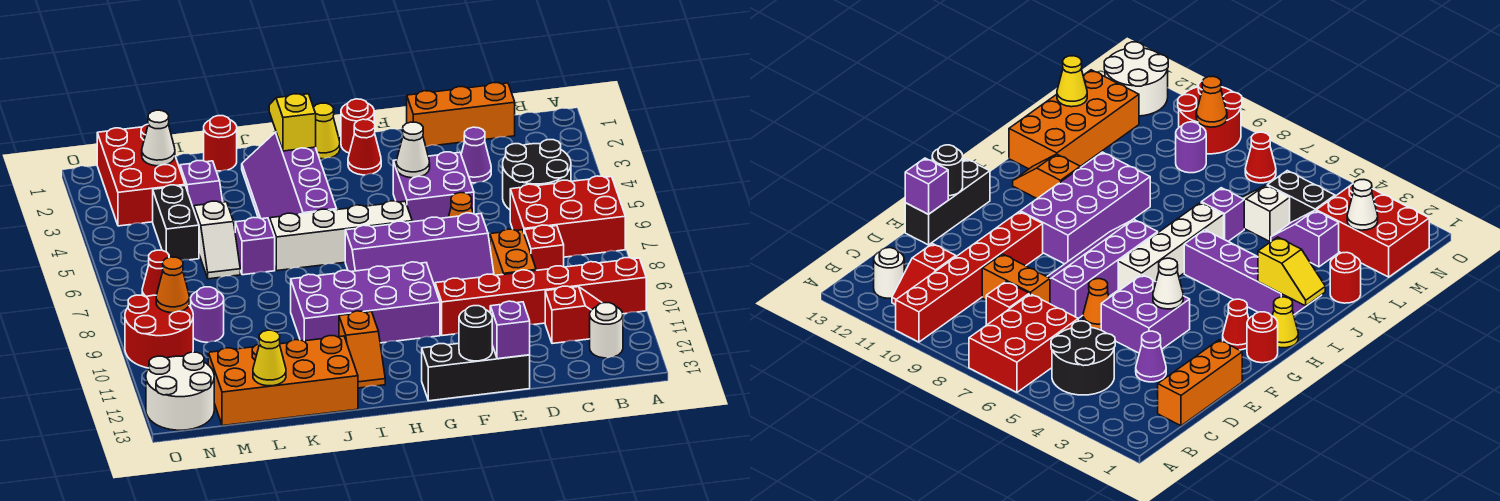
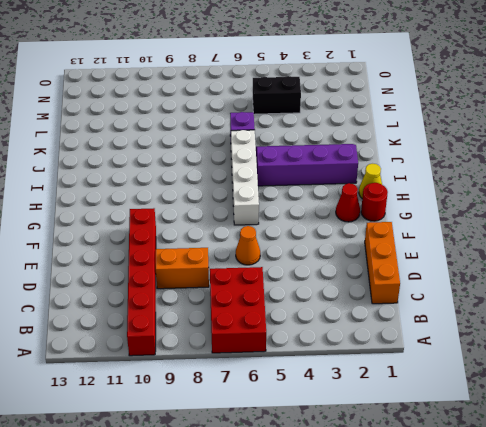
none -> black round brick B4:C5 level 1
none -> red slope B11:C11 level 1 top C
none -> white round brick B12 level 1
none -> red brick C8 level 1

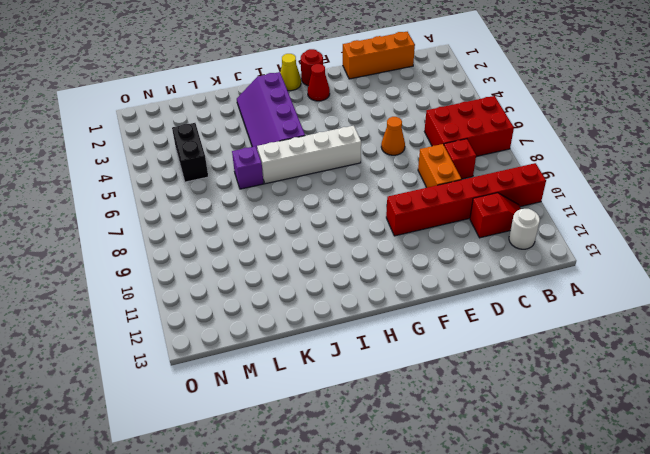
none -> black round brick B4:C5 level 1
none -> purple cone D3 level 1
none -> purple brick E4:F5 level 1
none -> purple slope E7:H8 level 1 top 7

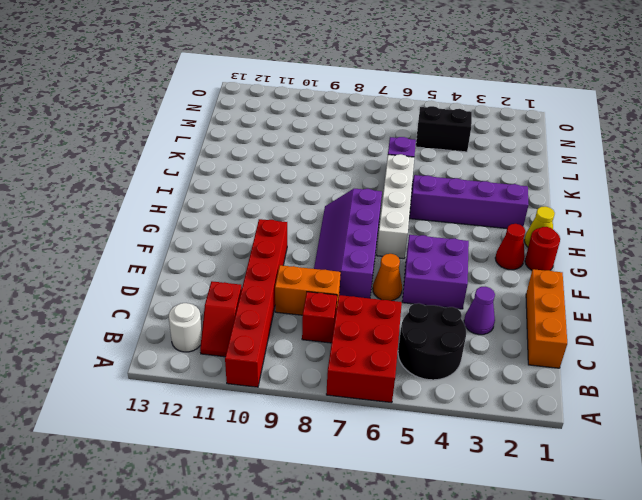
none -> black brick E13:G13 level 1
none -> purple brick G9:J10 level 1
none -> orange slope I11:I12 level 1 top 11
none -> orange brick J12:M13 level 1

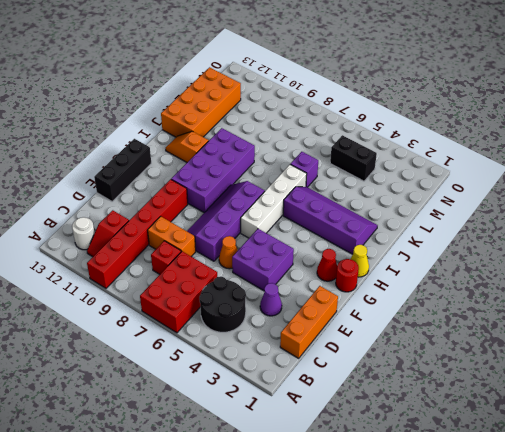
none -> red round brick K1 level 1
none -> purple slope L3:L4 level 1 top 3
none -> white slope L5:L6 level 1 top 5
none -> red brick M1:N3 level 1

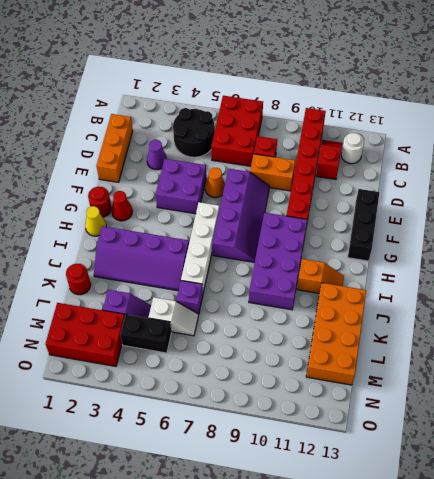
none -> purple round brick M9 level 1
none -> red cone N7 level 1
none -> red round brick N9:O10 level 1
none -> white round brick N12:O13 level 1

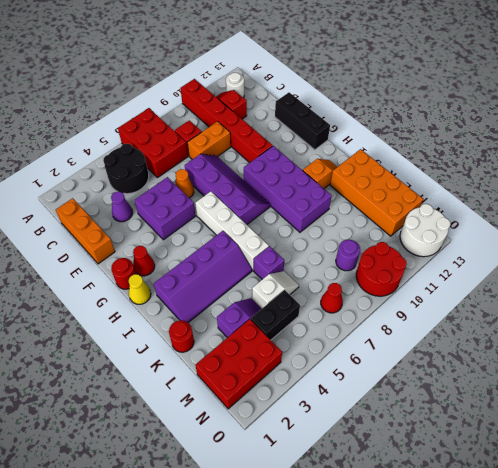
none -> purple brick E13 level 2
none -> white cone F4 level 2
none -> black round brick F13 level 2
none -> yellow slope I1:I2 level 2 top 2

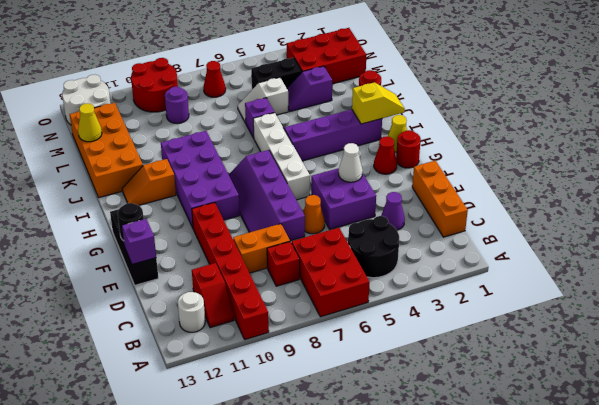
none -> white cone M2 level 2
none -> orange cone N9 level 2

